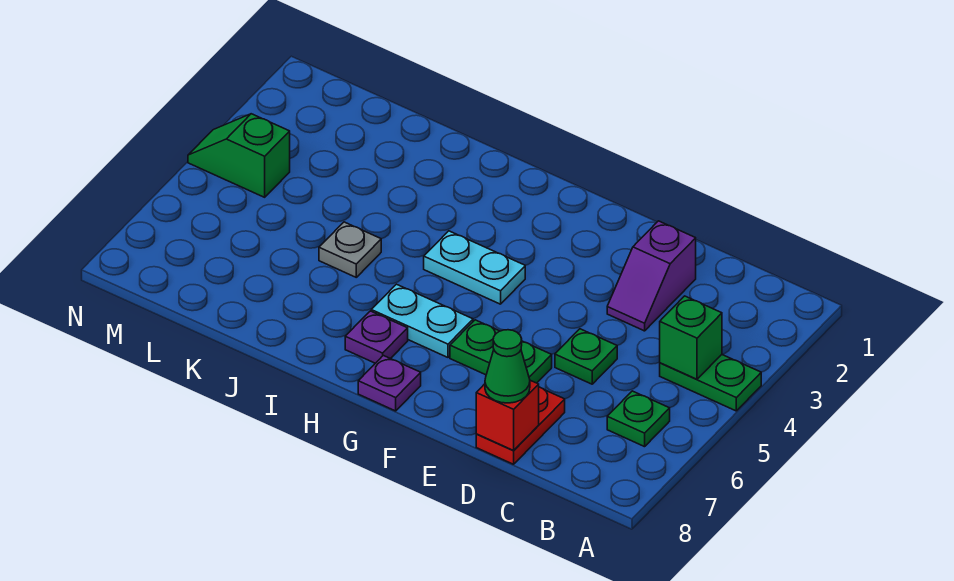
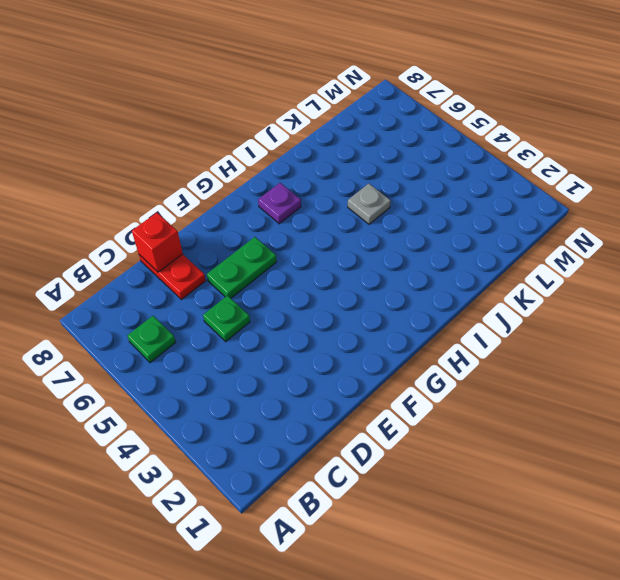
none -> green plate A4:B4 level 1
none -> purple slope D2:D3 level 1 top 2
none -> cyan plate G4:H4 level 1

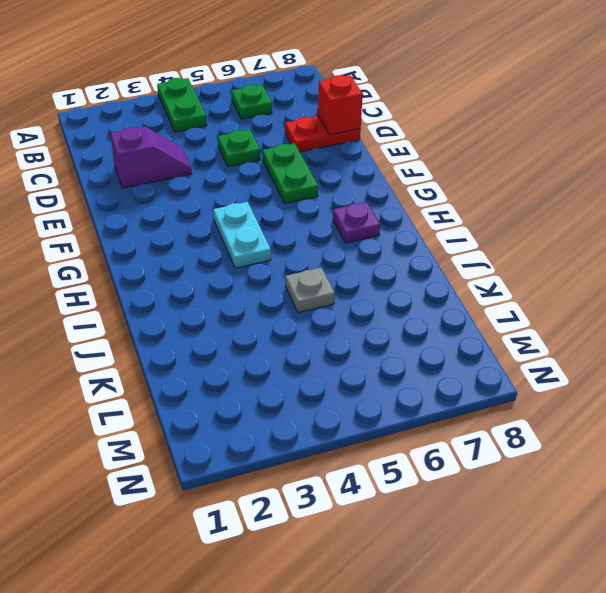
none -> cyan plate G6:H6 level 1
none -> purple plate G8 level 1
none -> green slope M4:N4 level 1 top M

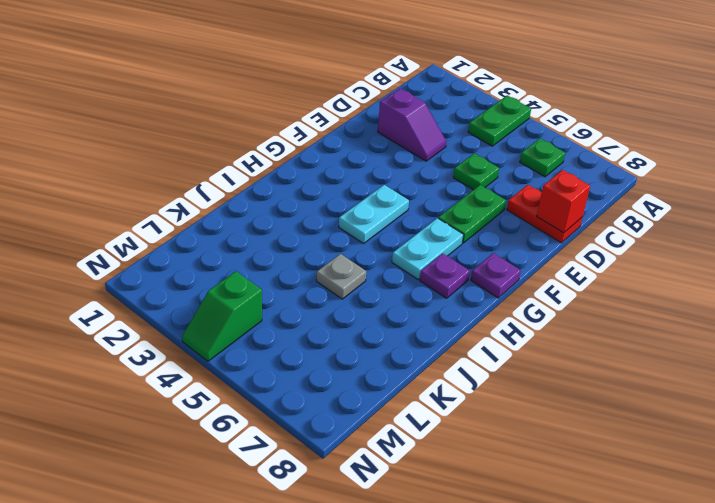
none -> green brick B4 level 2
none -> green cone D8 level 3

